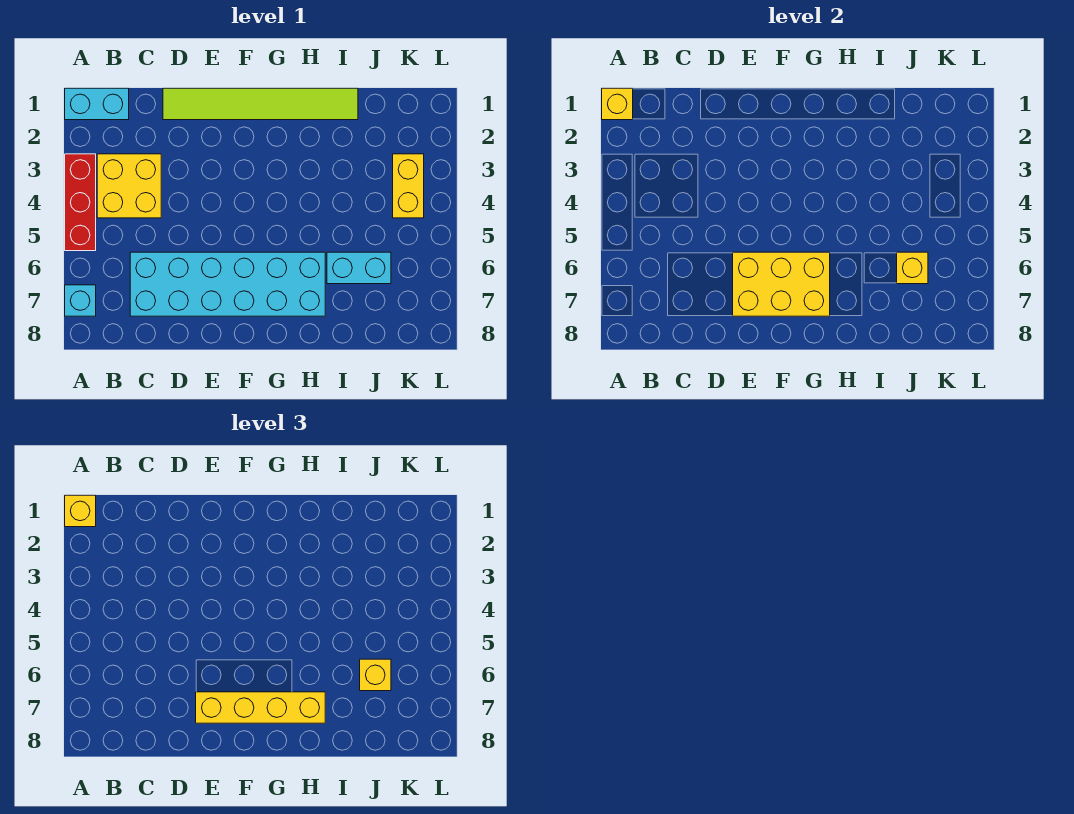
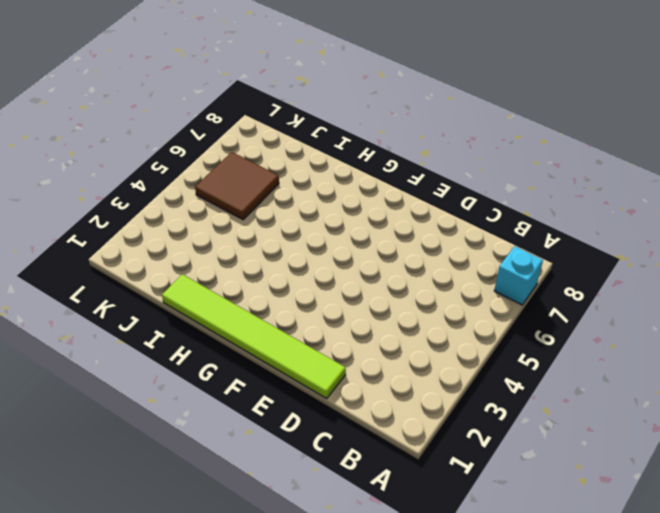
brown tile J5:K6 level 1 -> cyan brick I6:J6 level 1
none -> cyan brick A1:B1 level 1
none -> red brick A3:A5 level 1
none -> yellow brick B3:C4 level 1

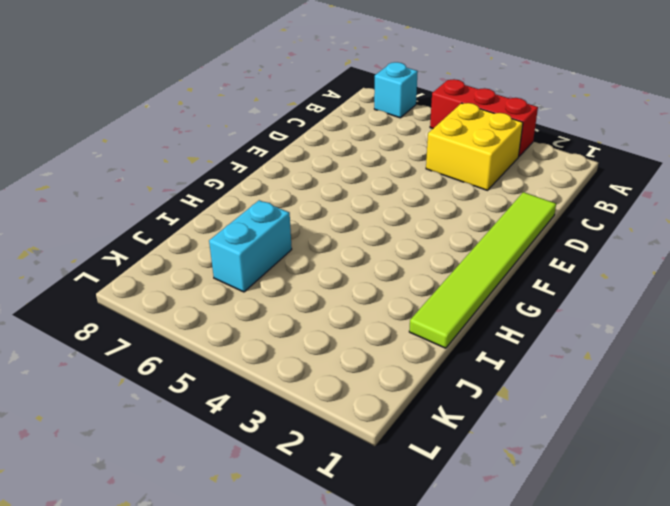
none -> cyan brick A1:B1 level 1
none -> cyan brick C6:H7 level 1
none -> yellow brick K3:K4 level 1

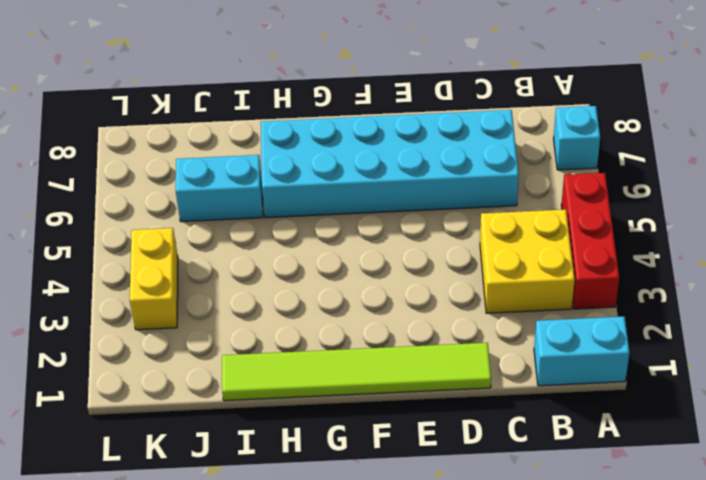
none -> yellow brick A1 level 2
none -> yellow brick E6:G7 level 2
none -> yellow brick J6 level 2

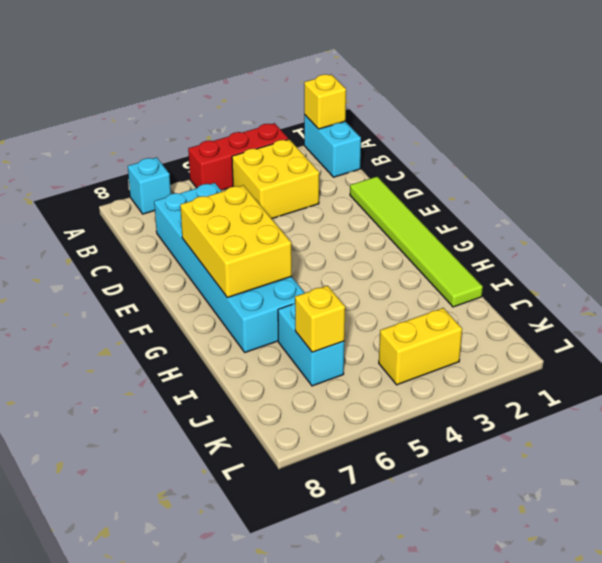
none -> yellow brick A1 level 3
none -> yellow brick E7:H7 level 3
none -> yellow brick J6 level 3

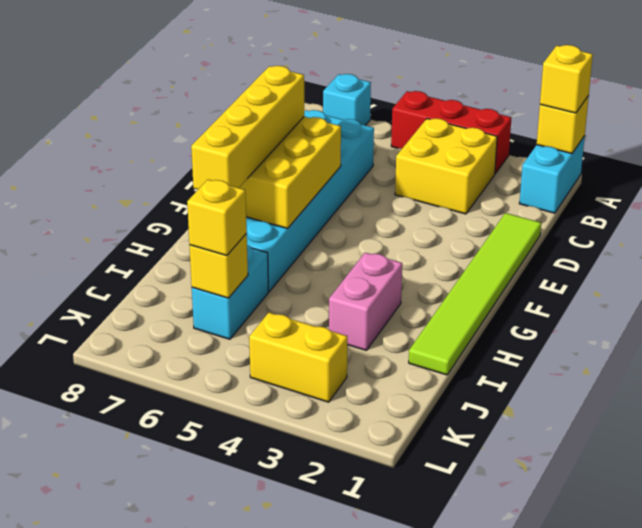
pink brick H3:I3 level 1 -> none

